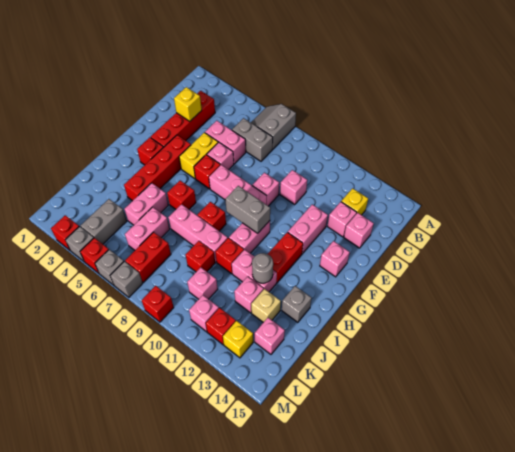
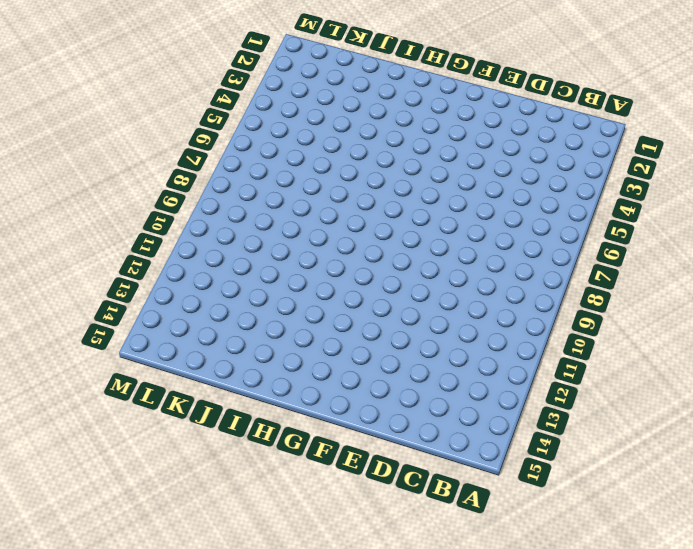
none -> grey slope A6:B7 level 1 top 7
none -> red brick C3:F3 level 1
none -> grey brick C6:C7 level 1
none -> yellow brick C13 level 1

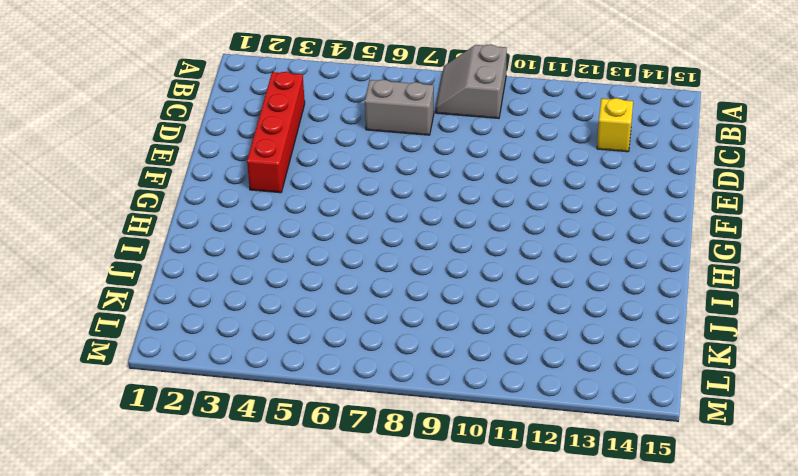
grey slope A8:B9 level 1 top 9 -> grey slope A6:B7 level 1 top 7
none -> pink brick D5:D6 level 1
none -> pink brick D10 level 1
none -> pink brick D13 level 1
none -> pink brick D14 level 1

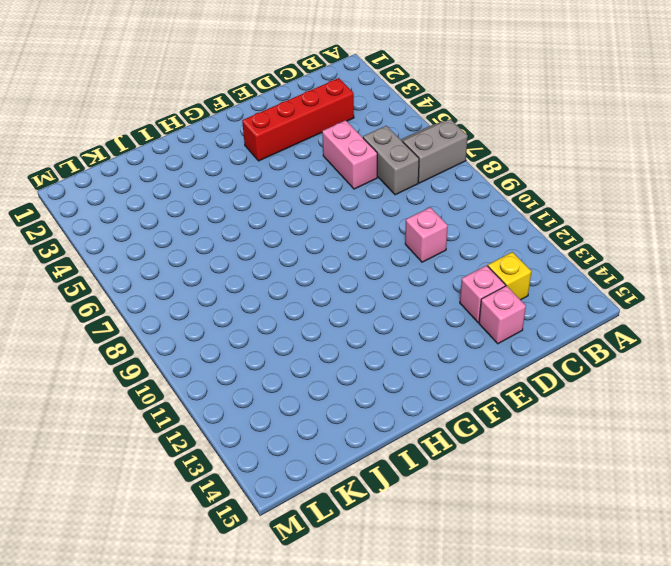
none -> yellow brick E5:F5 level 1
none -> pink brick E6 level 1
none -> pink brick E9 level 1
none -> pink brick E12:F12 level 1

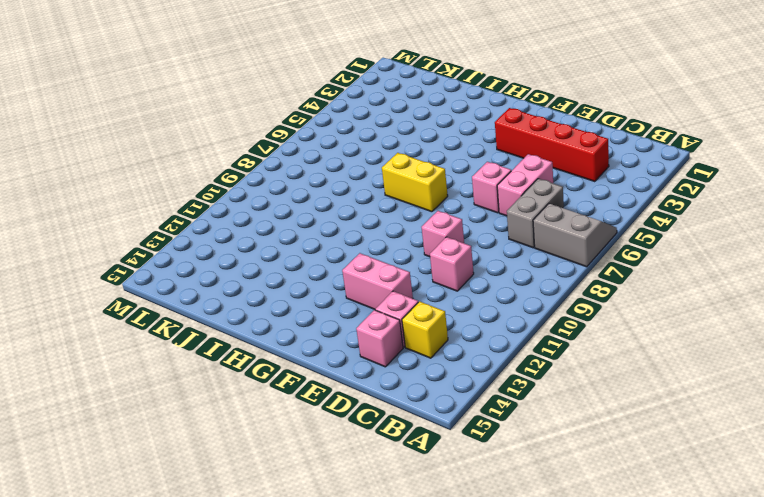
yellow brick G7:H7 level 1 -> yellow brick E5:F5 level 1
none -> red brick F4:I4 level 1
none -> red brick F6 level 1
none -> pink brick F7:F9 level 1
none -> pink brick F14 level 1

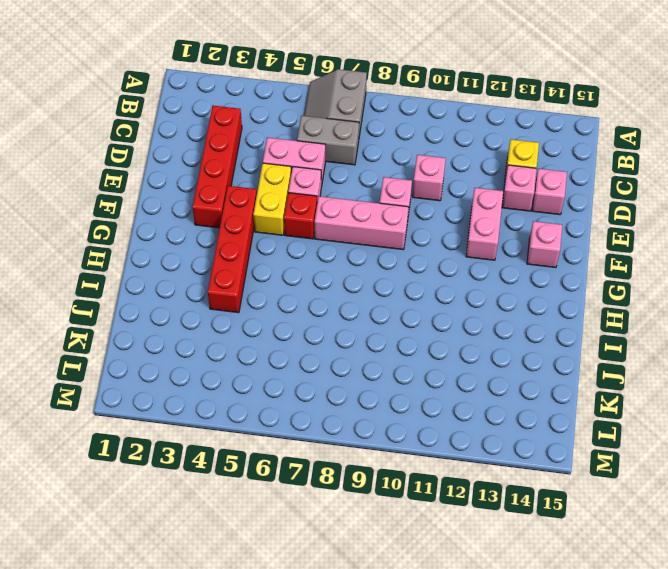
none -> red brick G3 level 1
none -> pink brick G10:H10 level 1
none -> red brick G12:H12 level 1
none -> red brick H6 level 1

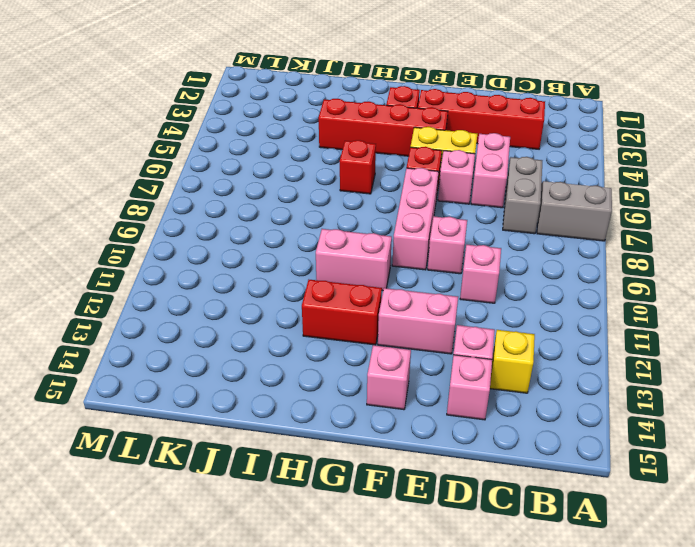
none -> red brick H8 level 1
none -> pink brick I5:J5 level 1
none -> pink brick I7:I9 level 1
none -> red brick I10 level 1

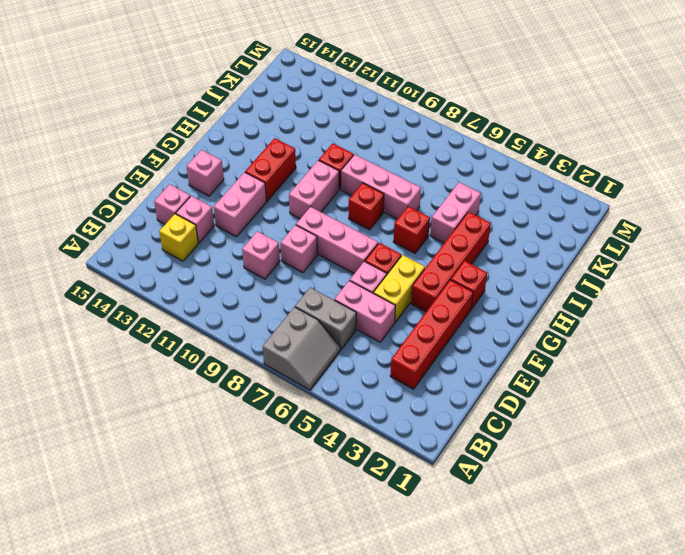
none -> pink brick I11:I12 level 1
none -> grey brick I14 level 1
none -> pink brick J6:K6 level 1
none -> red brick J9 level 1

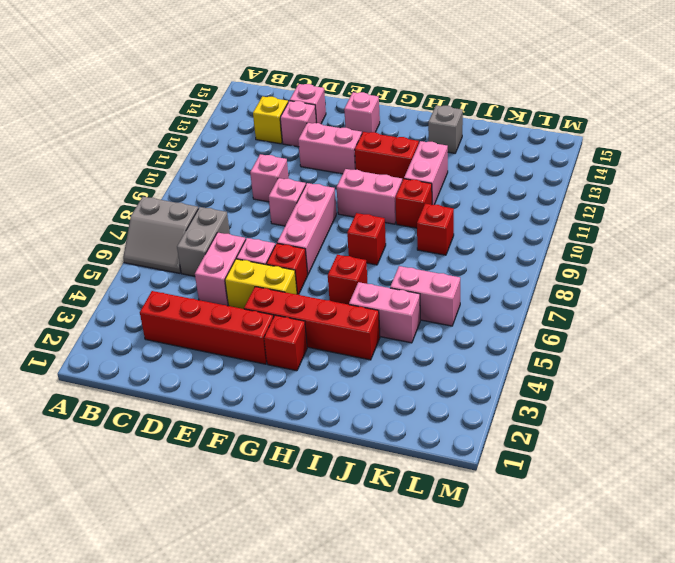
none -> pink brick I7:I9 level 1
none -> pink brick J12 level 1
none -> tan brick J13 level 1
none -> grey brick K4:L4 level 1

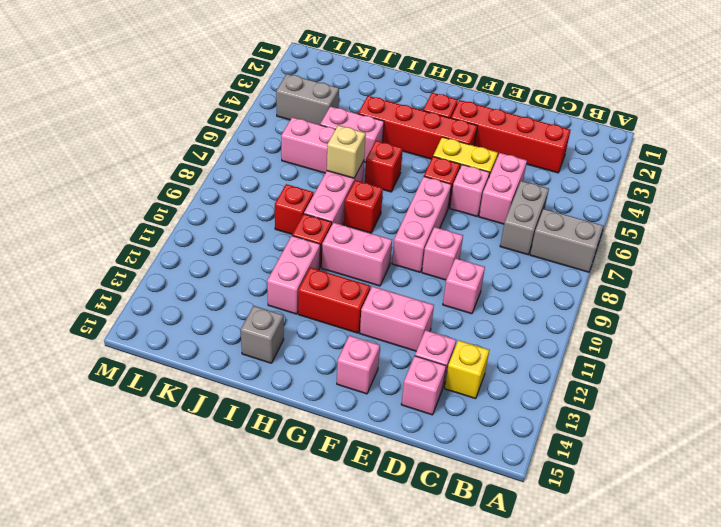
tan brick I7 level 2 -> tan brick J13 level 1
none -> pink brick J12 level 1
none -> red brick K7:L7 level 1
none -> pink brick K10 level 1
none -> pink brick K14 level 1

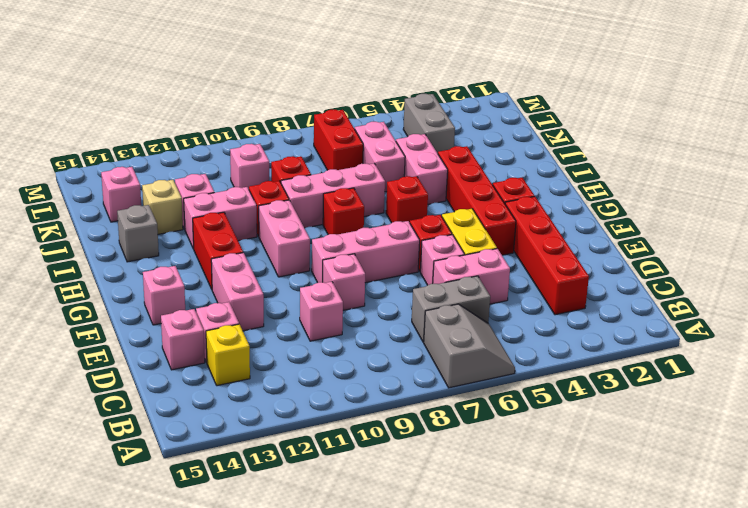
none -> pink brick L11 level 1
none -> red brick L12 level 1
none -> yellow brick L13 level 1
none -> red brick M3 level 1

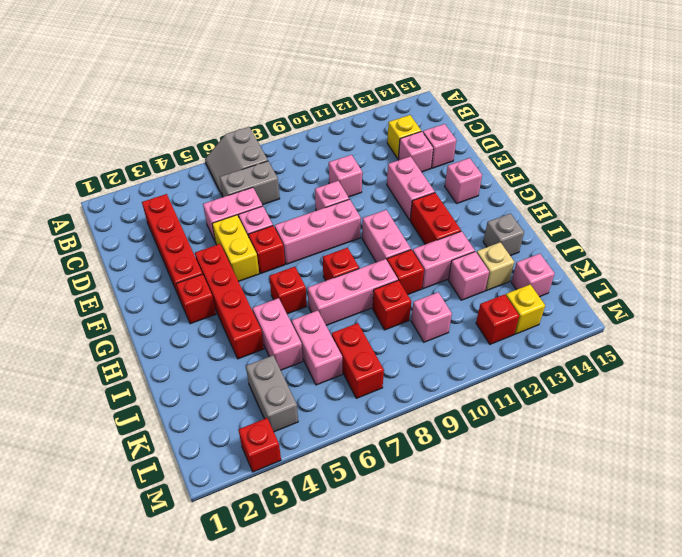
none -> pink brick L11 level 1
none -> grey brick M4 level 1
none -> red brick M5 level 1
none -> grey brick M6 level 1

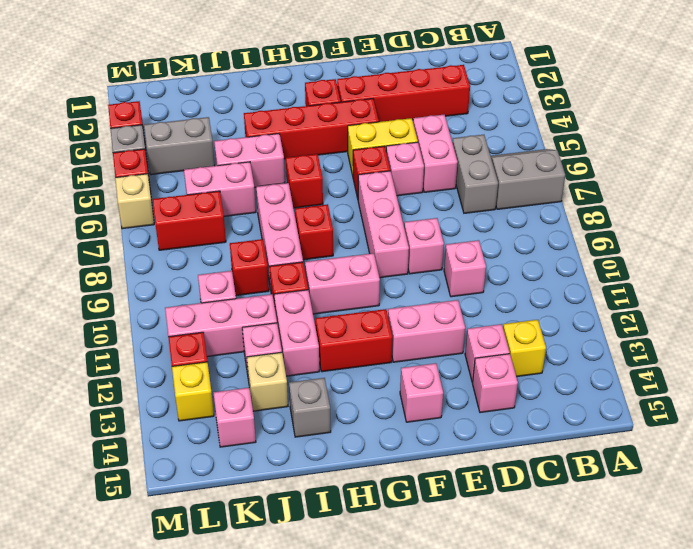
pink brick J11:L11 level 1 -> pink brick L11 level 1
tan brick M6 level 1 -> grey brick M6 level 1
none -> grey brick M7 level 1
none -> red brick M9 level 1
none -> yellow brick D3 level 2
none -> grey brick G9:G10 level 2

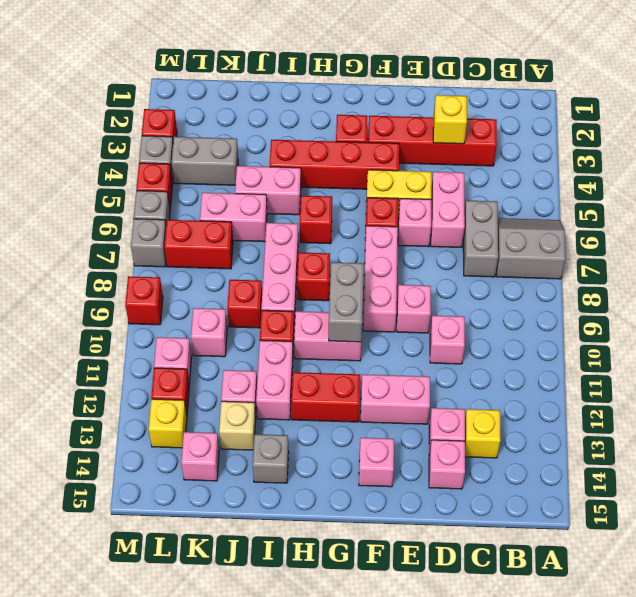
none -> grey round brick I12 level 2

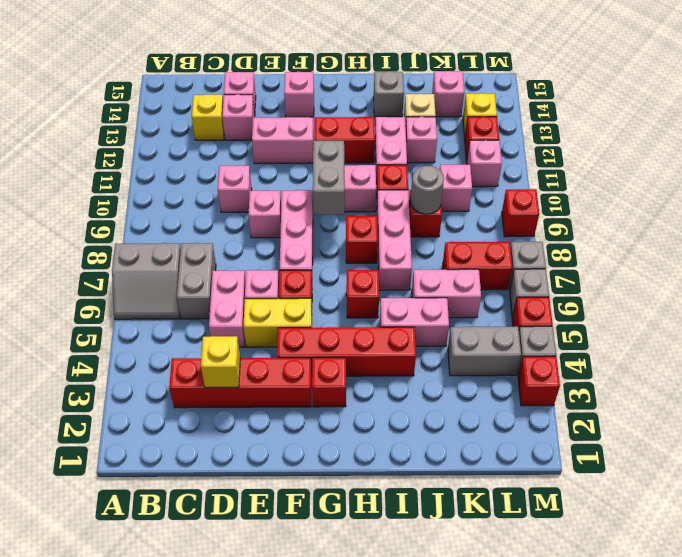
grey round brick J9 level 2 -> grey round brick I12 level 2

